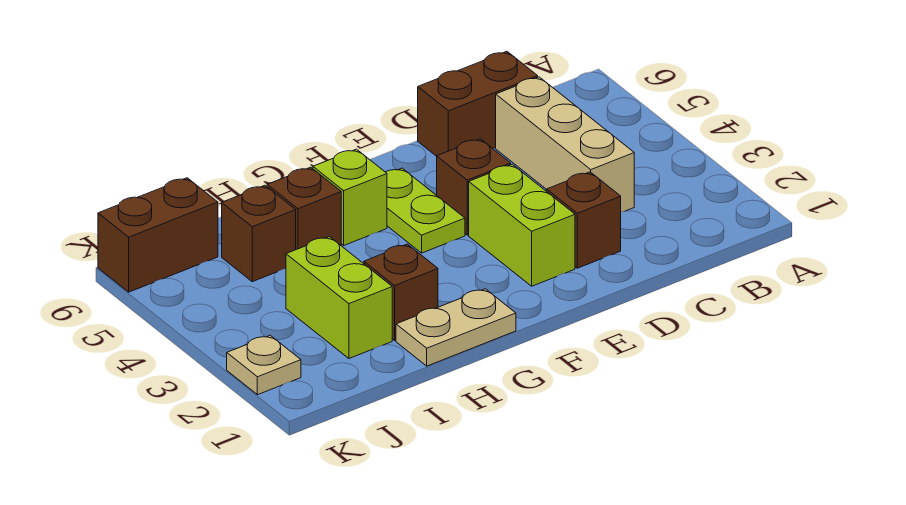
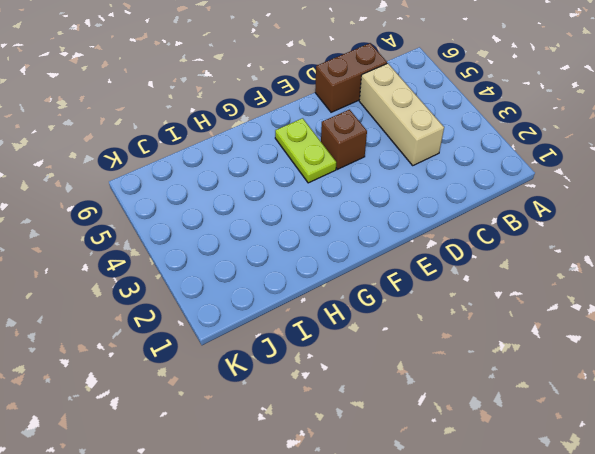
none -> brown brick D2 level 1
none -> lime brick E2:E3 level 1
none -> tan plate G1:H1 level 1

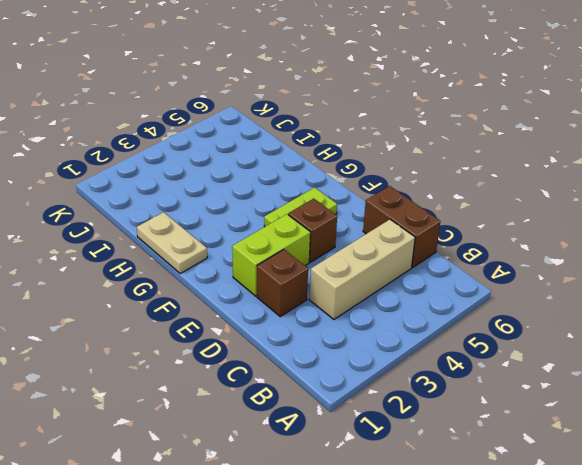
none -> lime brick G5 level 1
none -> brown brick H2 level 1
none -> brown brick H5 level 1

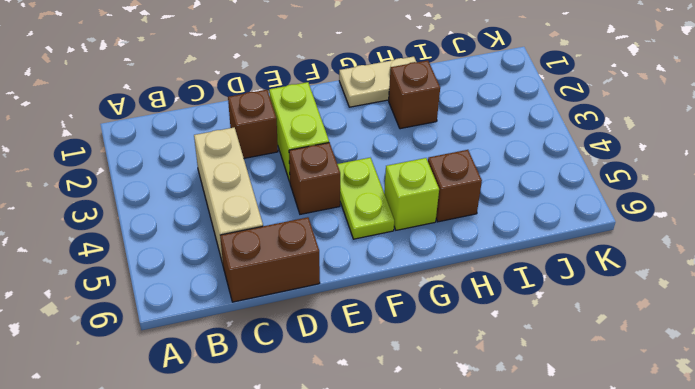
none -> lime brick I2:I3 level 1
none -> brown brick I5 level 1
none -> brown brick J6:K6 level 1

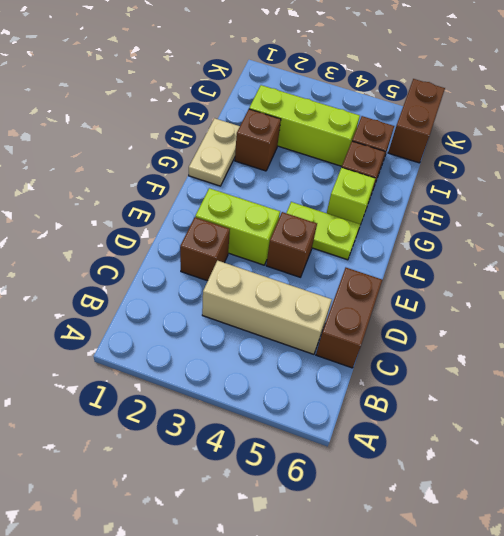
lime brick I2:I4 level 1 -> lime brick I2:I3 level 1
none -> tan plate K2 level 1

